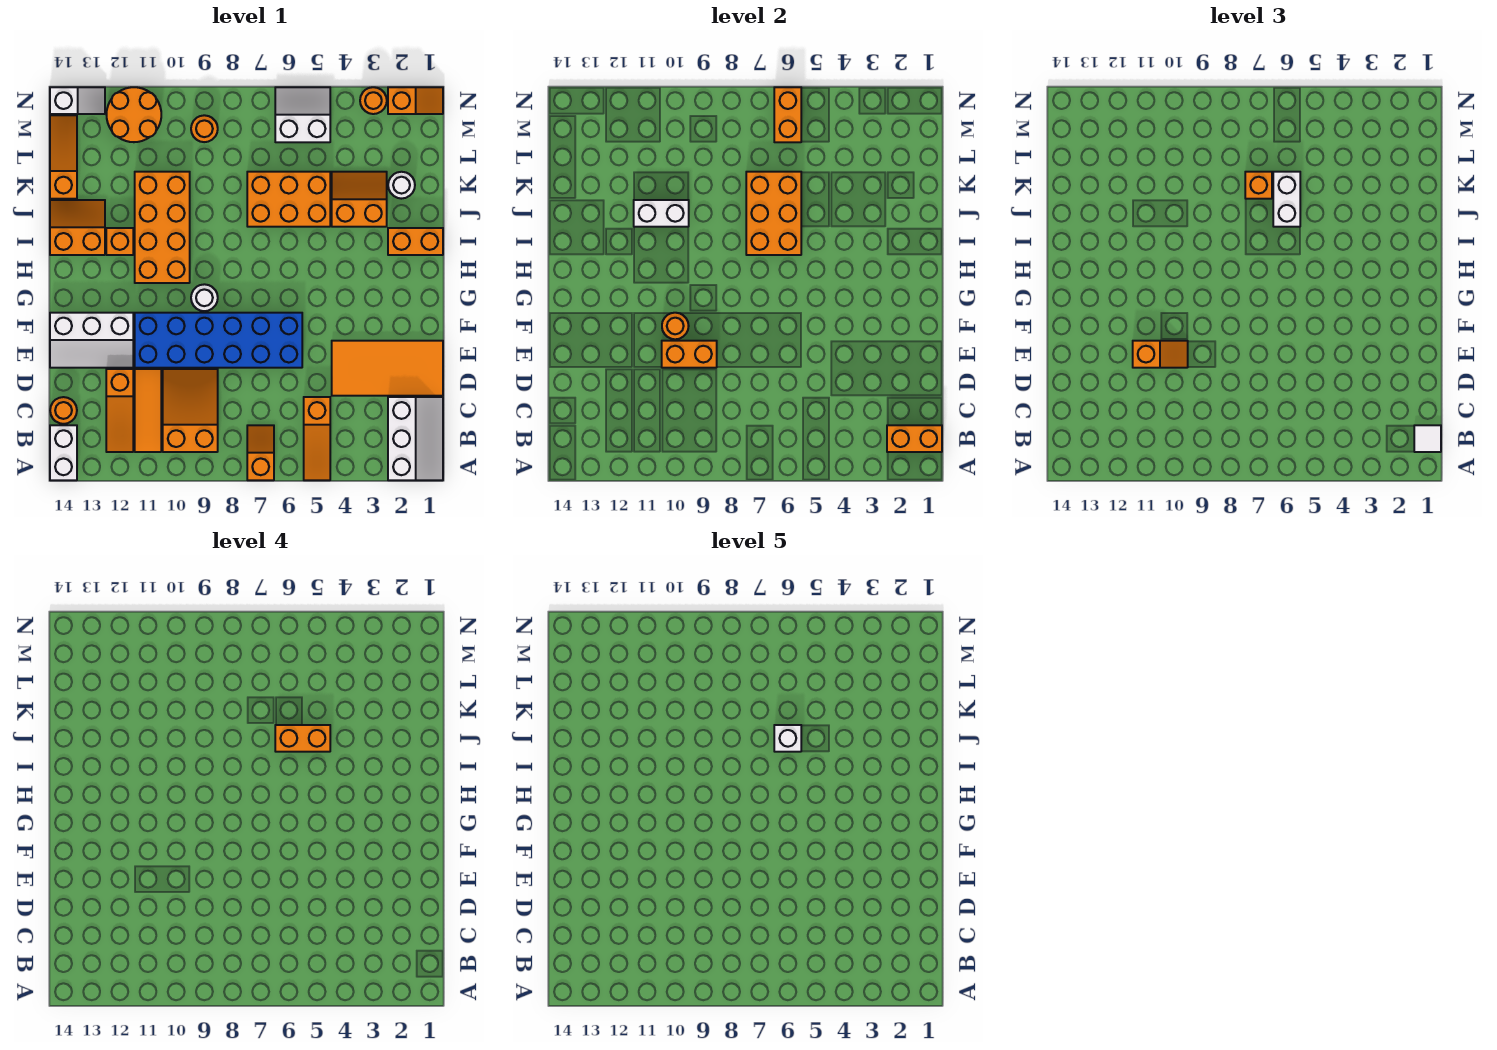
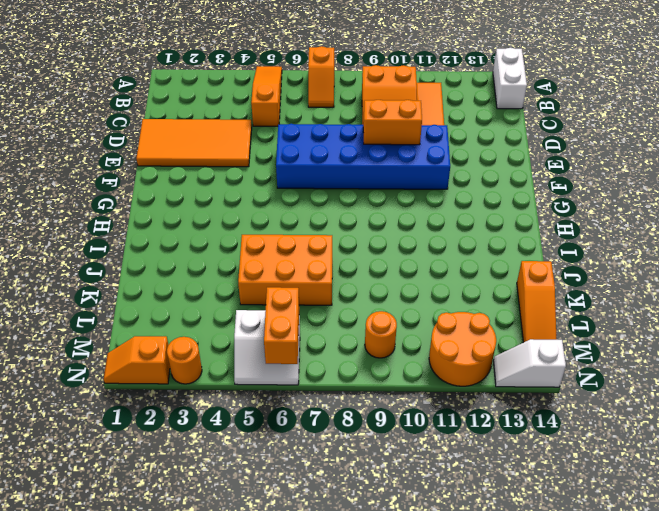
none -> white slope A1:C2 level 1 top 2
none -> orange slope B12:D12 level 1 top D
none -> orange round brick C14 level 1
none -> white slope E12:F14 level 1 top F

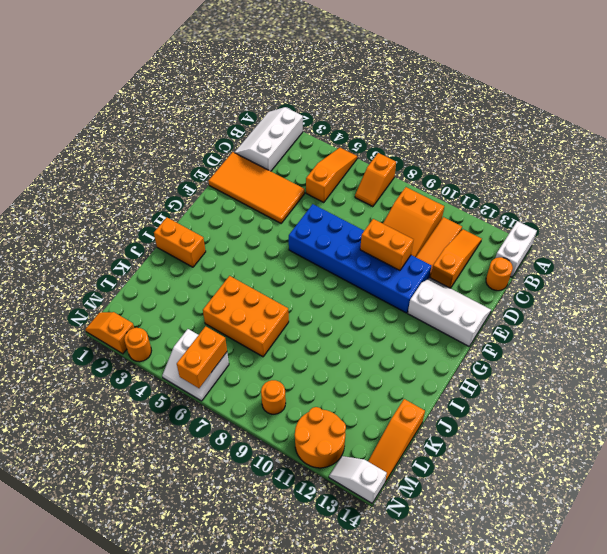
none -> white round brick G9 level 1
none -> orange brick H10:K11 level 1
none -> orange brick I12 level 1
none -> orange slope I13:J14 level 1 top I

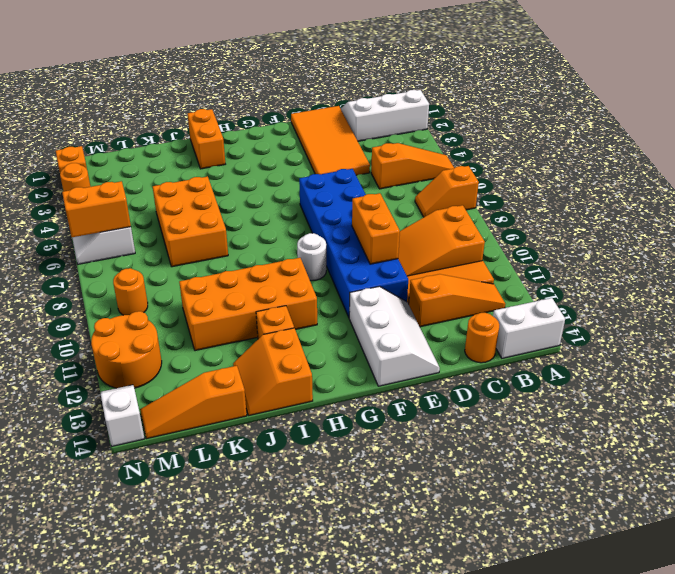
none -> orange slope J3:K4 level 1 top J
none -> white round brick K2 level 1
none -> orange brick B1:B2 level 2
none -> orange round brick F10 level 2

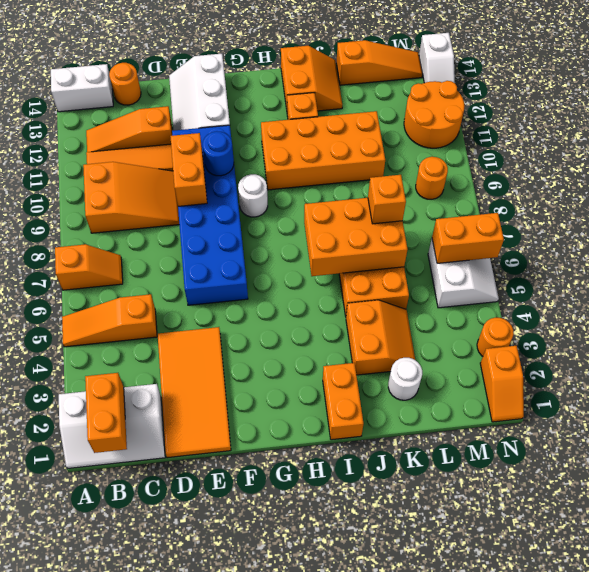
blue round brick F10 level 2 -> orange round brick F10 level 2
none -> white brick J10:J11 level 2
none -> white tile B1 level 3
none -> orange slope E10:E11 level 3 top 11
none -> white brick J6:K6 level 3

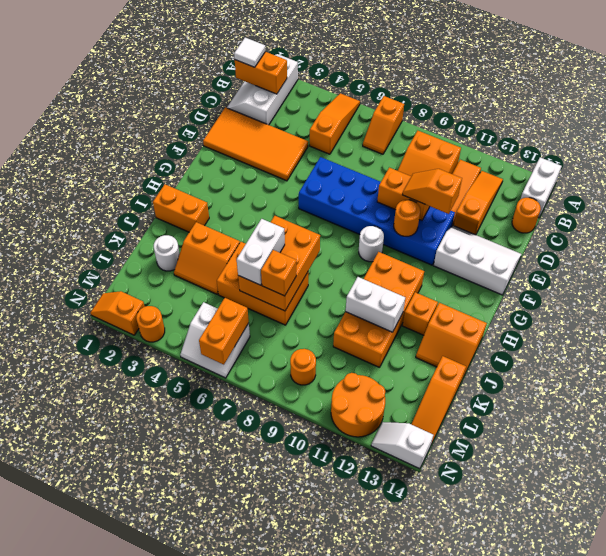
none -> orange brick J5:J6 level 4
none -> white brick J6 level 5

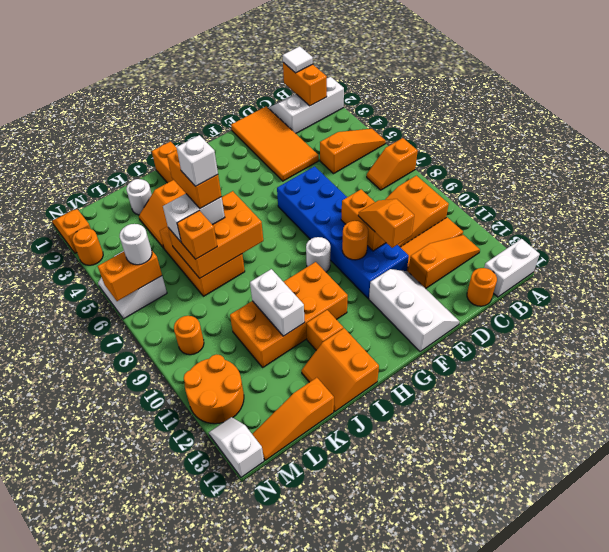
white round brick M6 level 3 -> none

